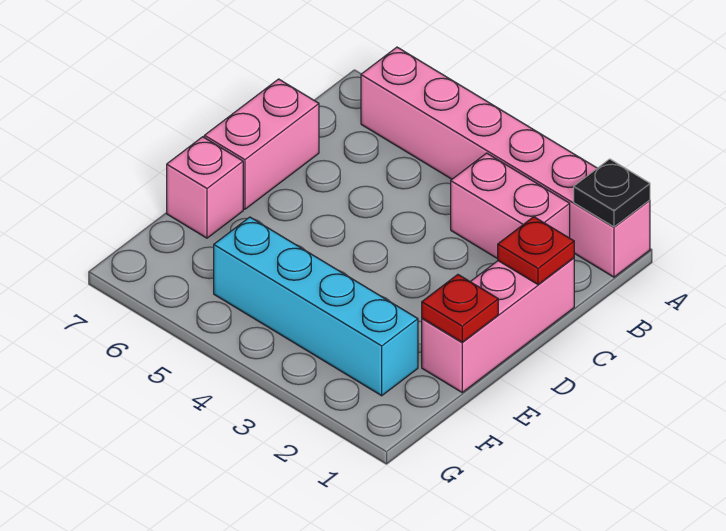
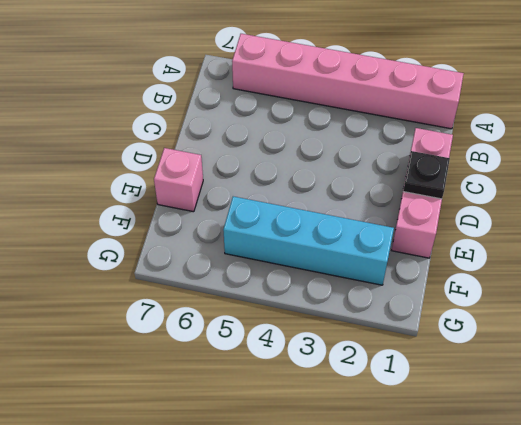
black plate D1 level 2 -> black plate A1 level 2
none -> pink brick B2:B3 level 1
none -> pink brick C7:D7 level 1

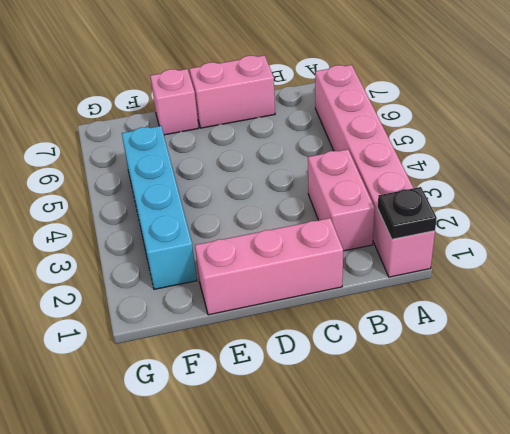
none -> red plate C1 level 2
none -> red plate E1 level 2

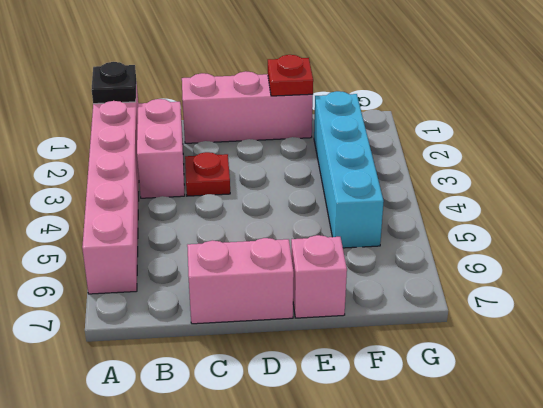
red plate C3 level 1 -> red plate C1 level 2

